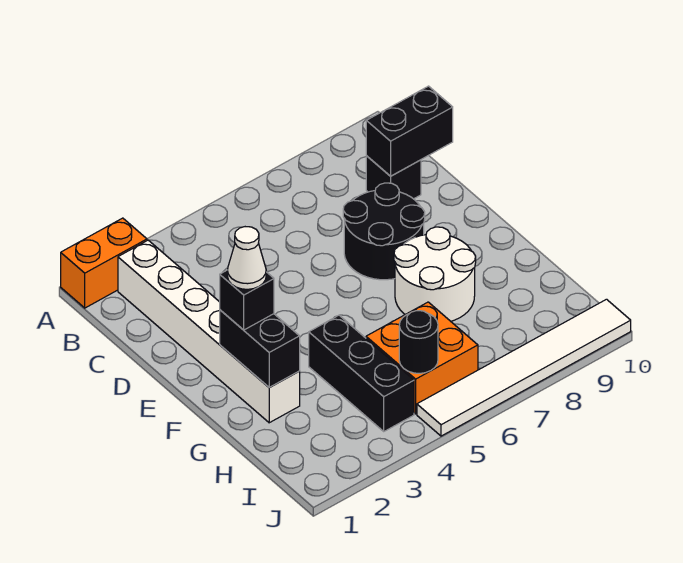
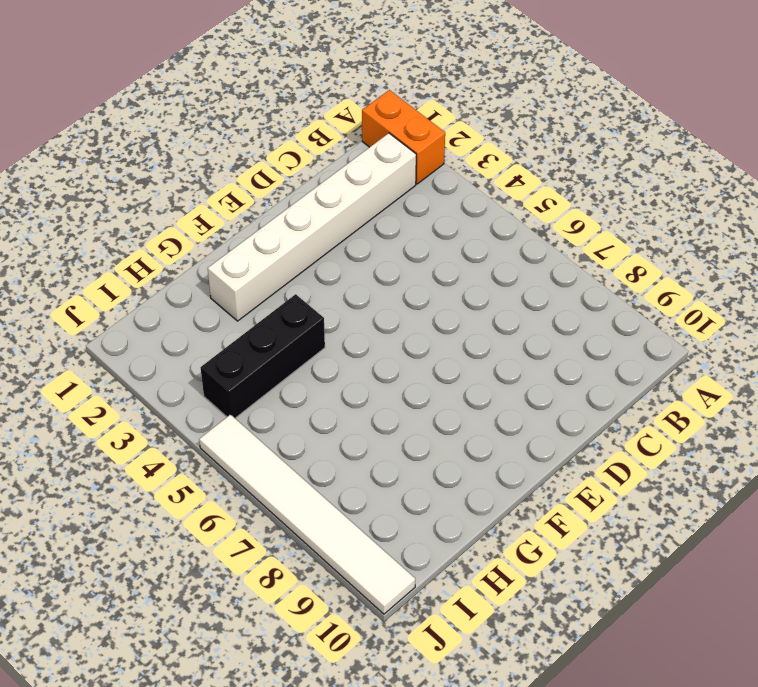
none -> black brick C9 level 1
none -> black round brick D7:E8 level 1
none -> white round brick F7:G8 level 1

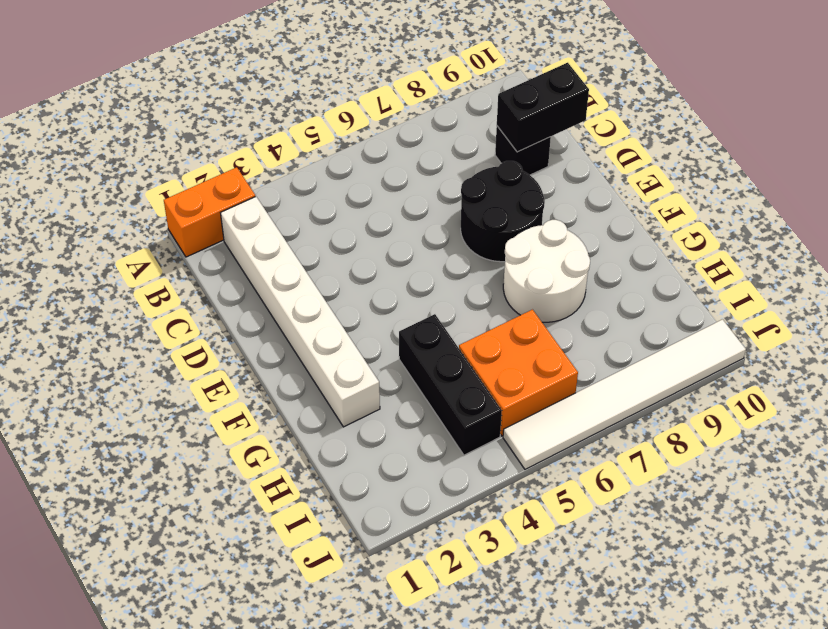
none -> black brick F2:G2 level 2
none -> black round brick I5 level 2
none -> black brick F2 level 3

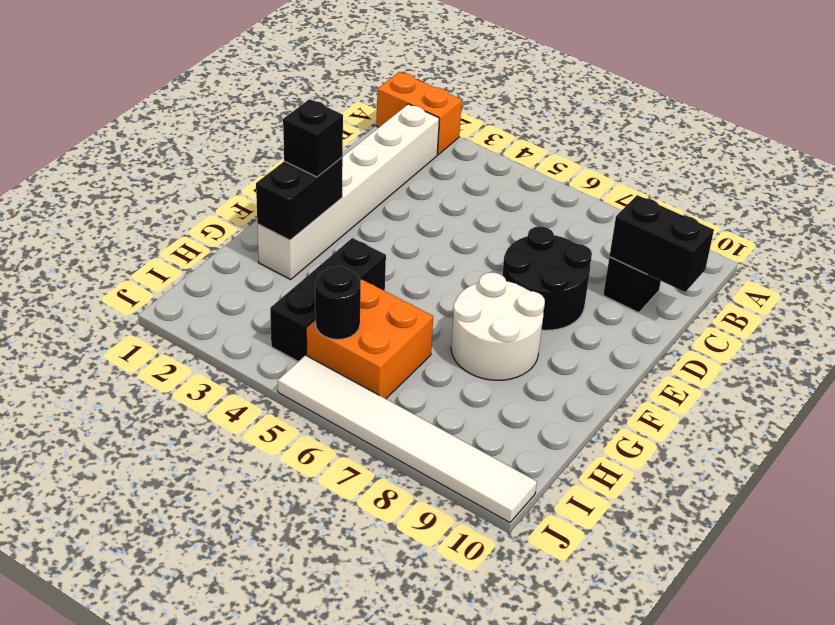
none -> white cone F2 level 4

